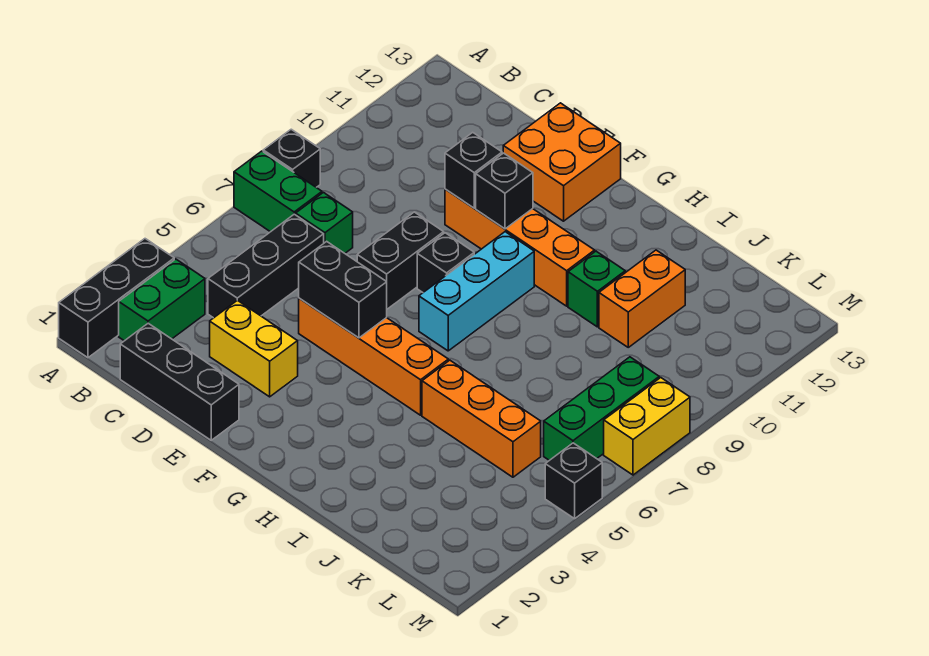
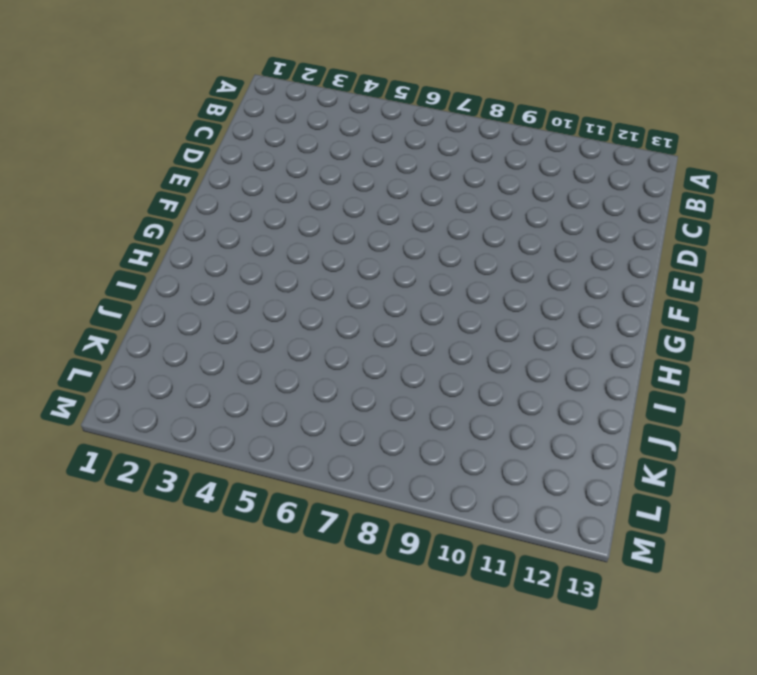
none -> black brick A1:A3 level 1
none -> green brick A7:B7 level 1
none -> black brick A8 level 1

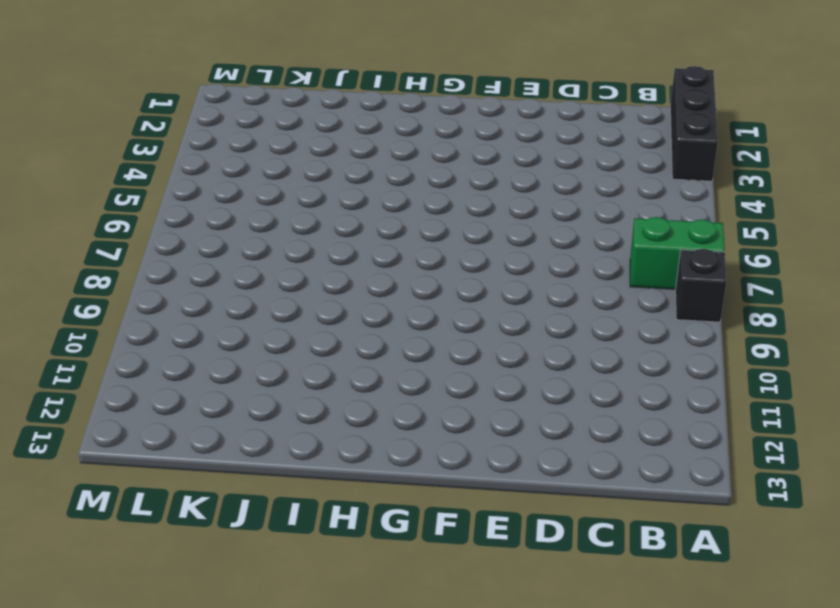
none -> green brick B2:B3 level 1
none -> black brick C1:E1 level 1
none -> black brick C4:C6 level 1

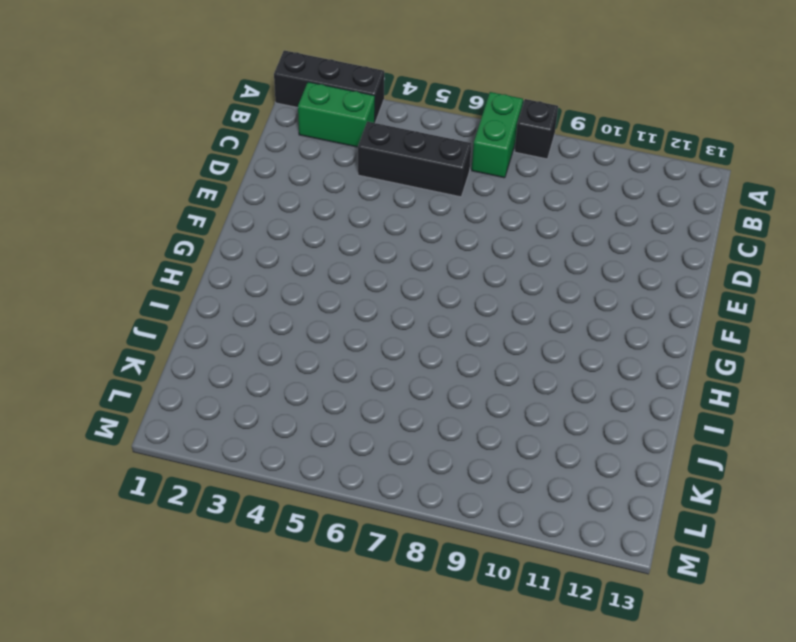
none -> black brick C1:E1 level 1
none -> green brick C7 level 1
none -> yellow brick D3:E3 level 1

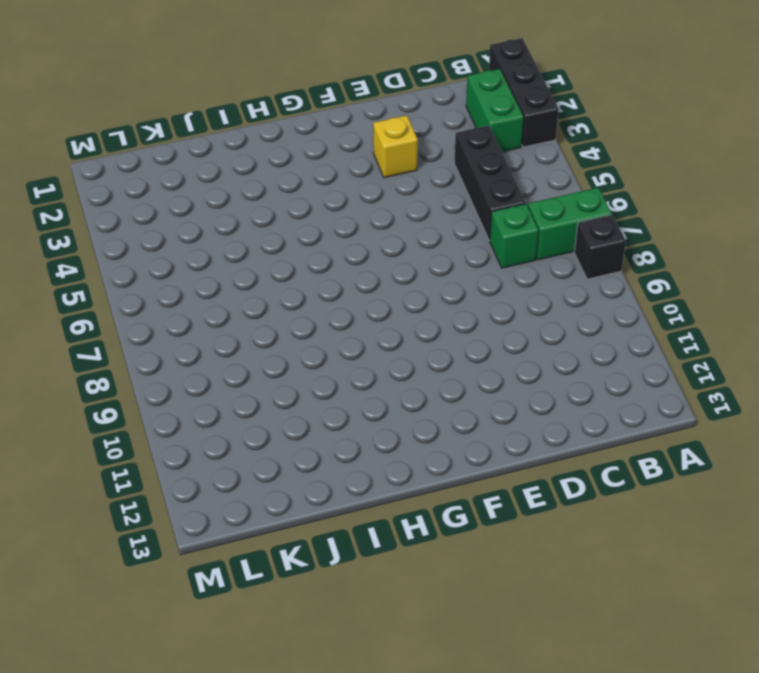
yellow brick E3 level 1 -> yellow brick D3:E3 level 1
none -> black brick C1:E1 level 1
none -> orange brick E5:H5 level 1
none -> black brick E7:E8 level 1

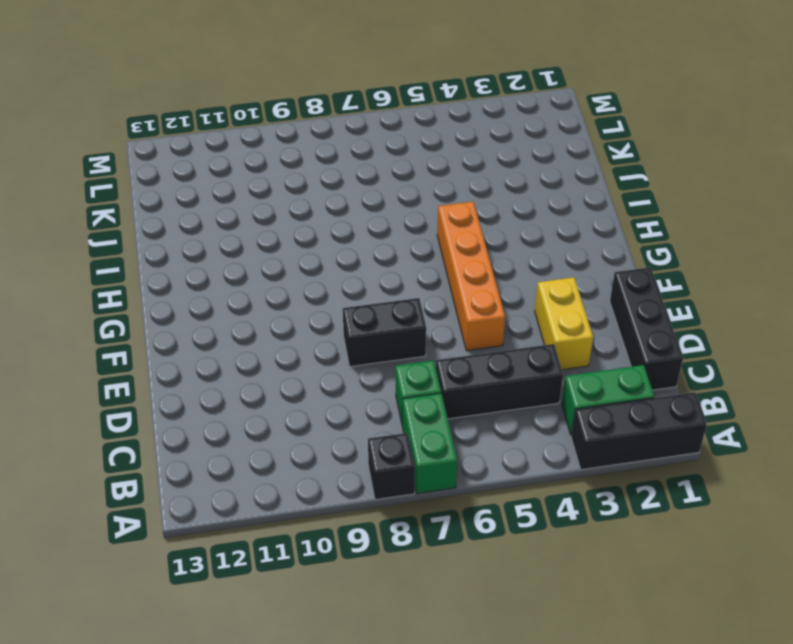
none -> orange brick E10:H10 level 1
none -> orange brick E12:F13 level 1
none -> black brick F8 level 1

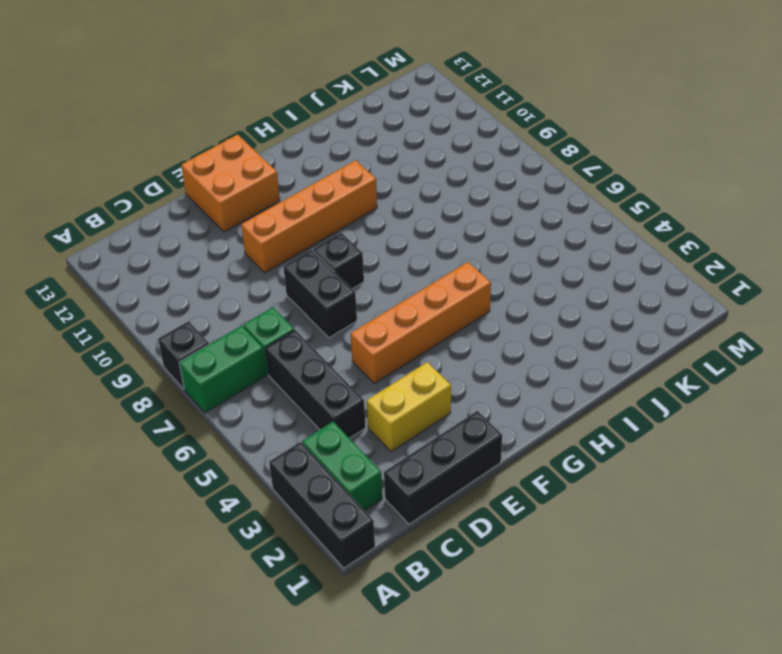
none -> cyan brick G7:G9 level 1
none -> orange brick I5:K5 level 1
none -> green brick I10 level 1

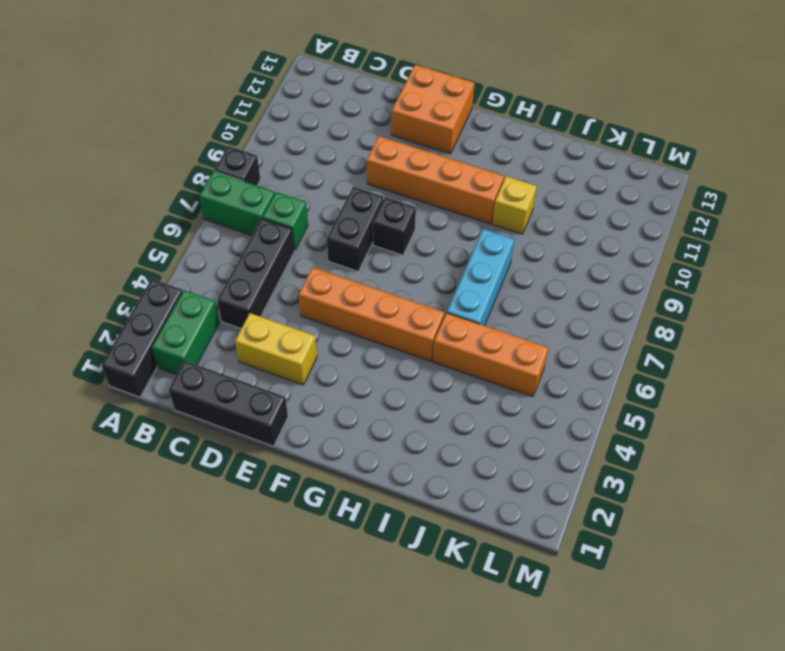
cyan brick I6:I8 level 1 -> cyan brick G7:G9 level 1
yellow brick I10 level 1 -> green brick I10 level 1
none -> orange brick J10:J11 level 1
none -> green brick L6:L8 level 1
none -> black brick M5 level 1

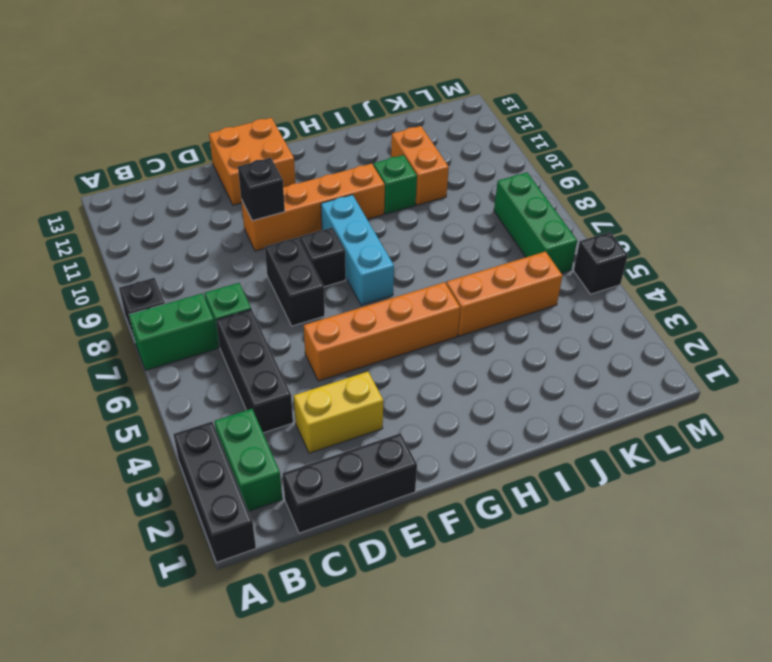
none -> yellow brick M7:M8 level 1
none -> black brick E5:F5 level 2
none -> black brick F10 level 2

